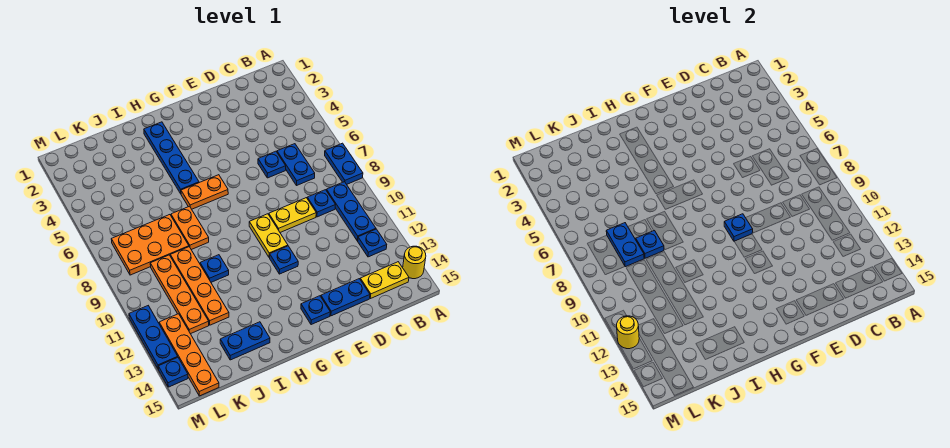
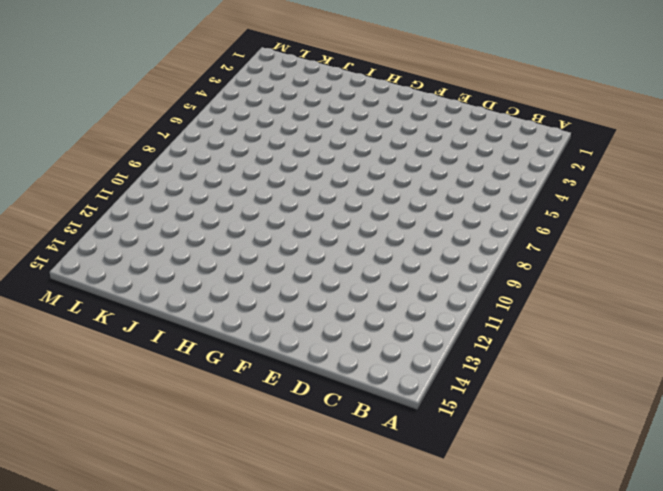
none -> blue plate A7:A8 level 1
none -> yellow round brick A14 level 1
none -> blue plate B9:B11 level 1

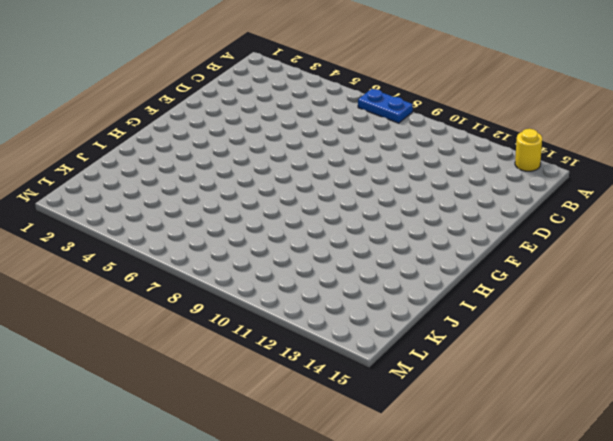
none -> blue plate B9:B11 level 1
none -> blue plate B12 level 1
none -> yellow plate B14:C14 level 1

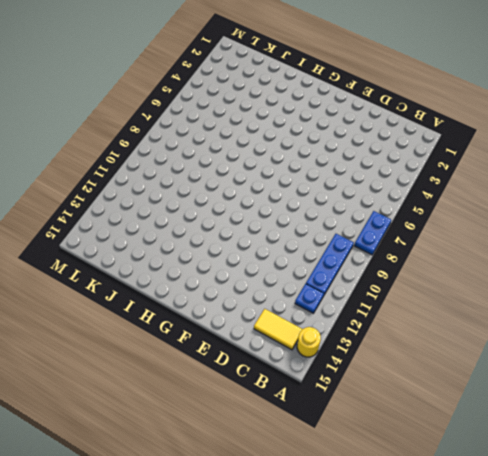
yellow tile B14:C14 level 1 -> yellow plate B14:C14 level 1
none -> blue plate C6:C7 level 1
none -> blue plate C9 level 1
none -> blue plate D6 level 1

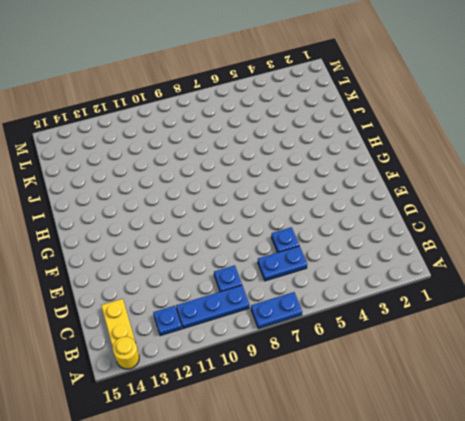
none -> yellow plate D9:E9 level 1
none -> blue plate D14:E14 level 1
none -> yellow plate F9:F10 level 1

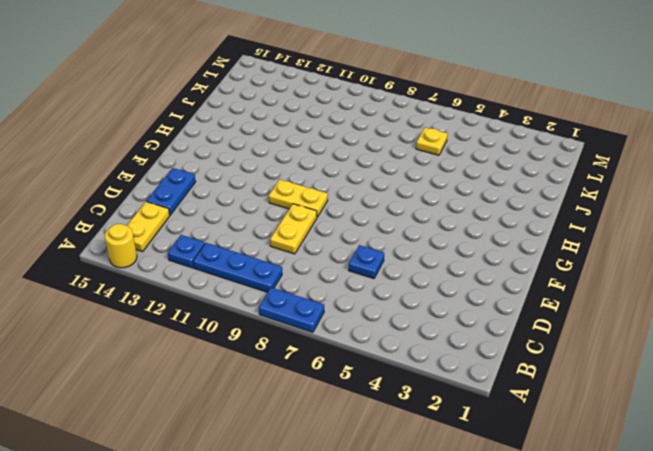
yellow plate K6 level 1 -> none
none -> blue plate C6:C7 level 1
none -> blue plate C9 level 1
none -> blue plate F11 level 1

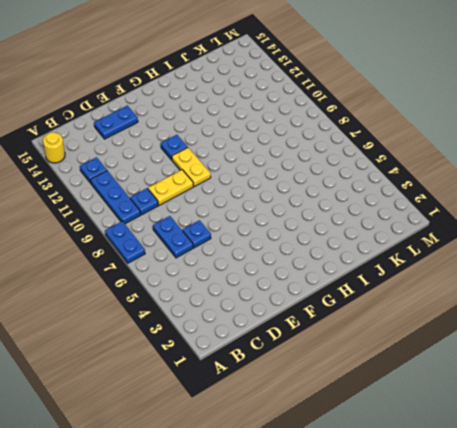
none -> yellow plate B14:C14 level 1
none -> blue plate F14 level 1
none -> orange plate G6:H6 level 1

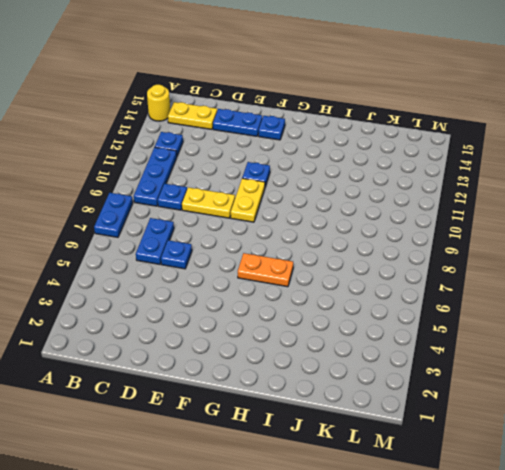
none -> blue plate H2:H5 level 1
none -> orange plate I7:I8 level 1
none -> blue plate I10 level 1

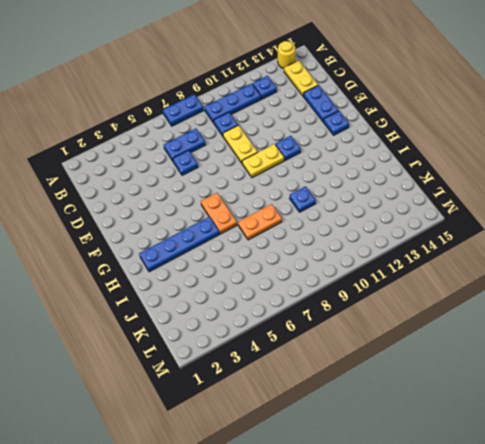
none -> blue plate I14:J14 level 1
none -> orange plate J7:L8 level 1
none -> orange plate J9:J12 level 1

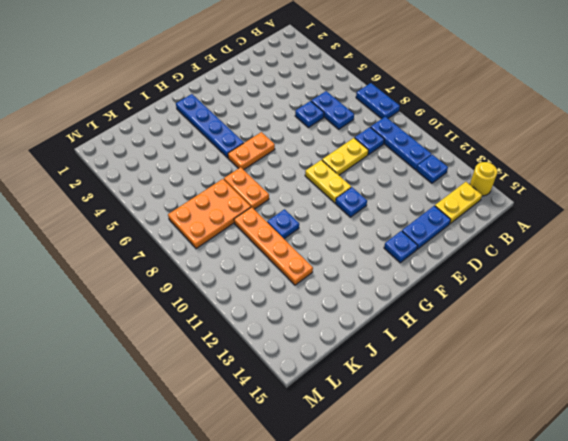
none -> blue plate I14:J14 level 1
none -> orange plate K9:K12 level 1
none -> orange plate L12:L15 level 1

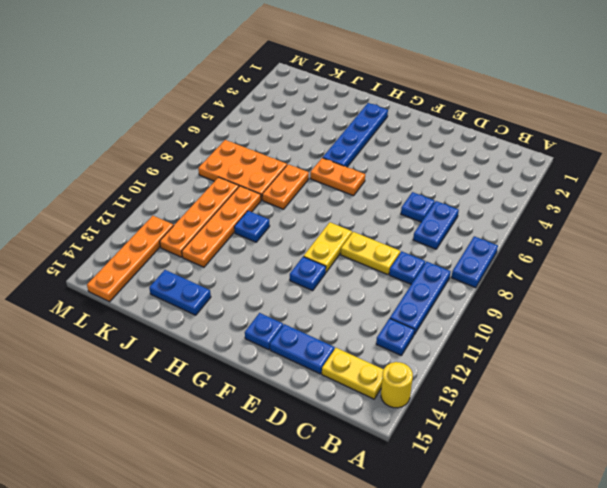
none -> blue plate M11:M13 level 1
none -> blue plate M14 level 1
none -> blue plate F9 level 2

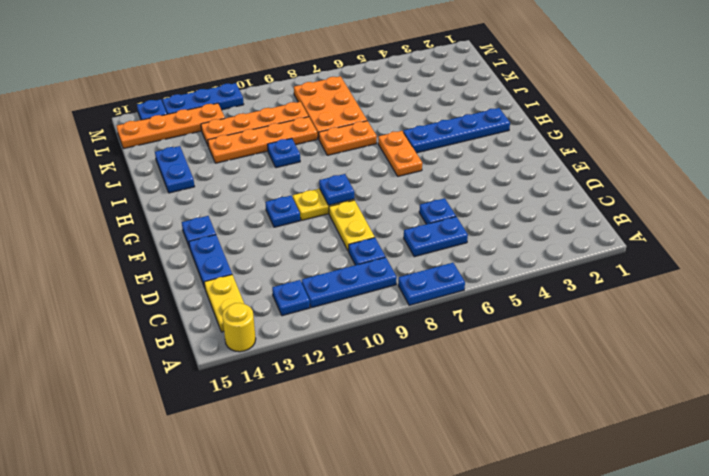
none -> blue plate J8 level 2
none -> blue plate K7:K8 level 2
none -> yellow round brick M12 level 2

